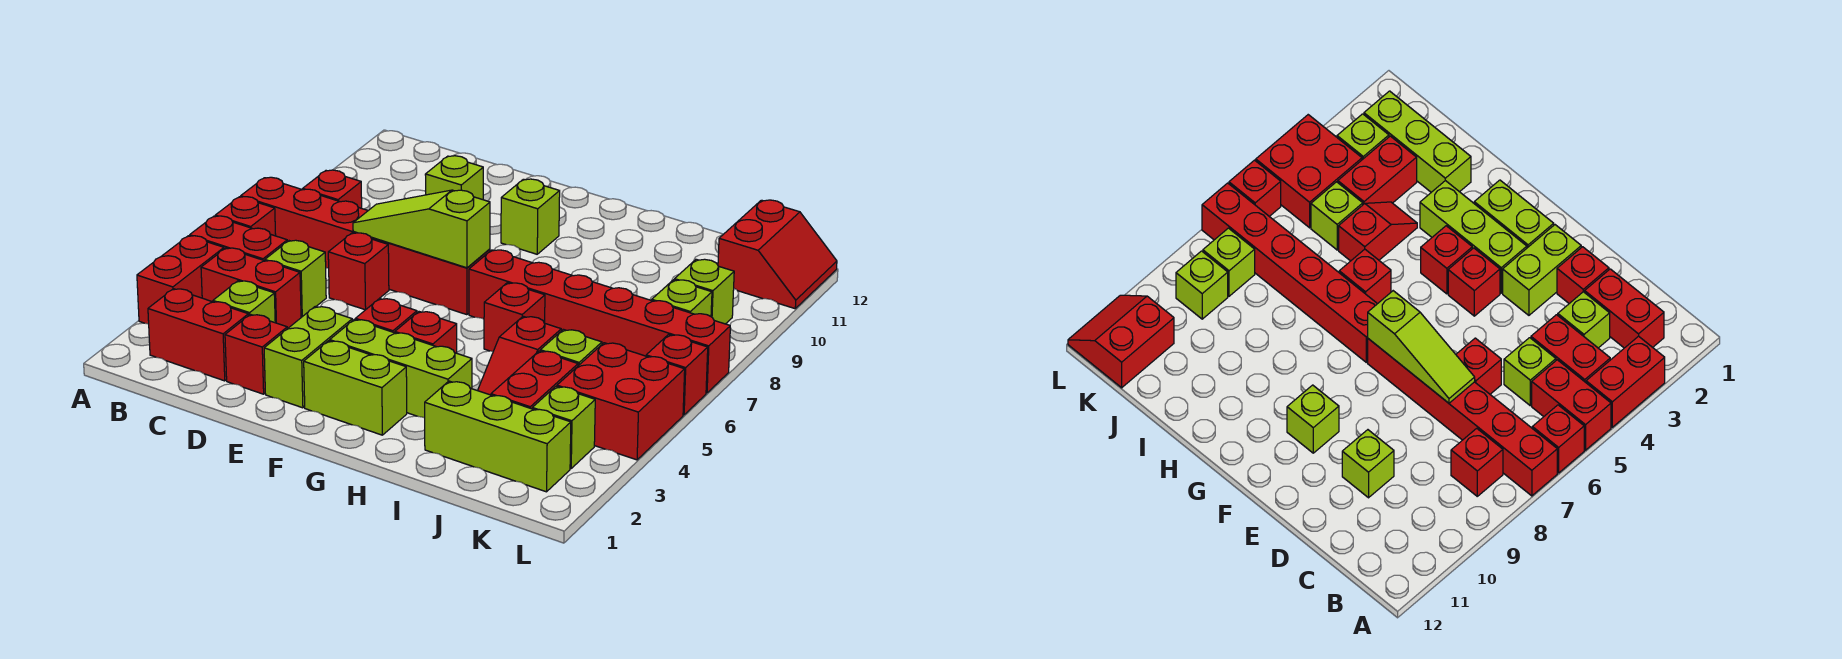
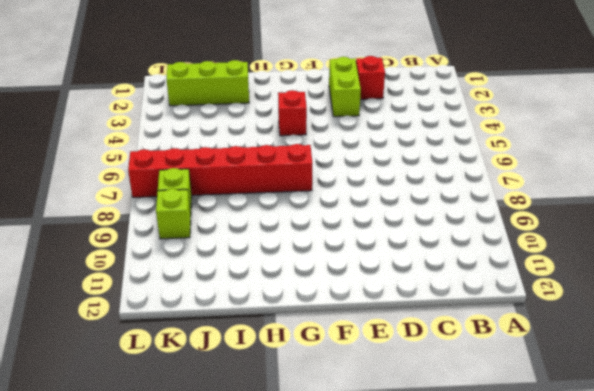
none -> red brick A3:A4 level 1
none -> red brick A5:B5 level 1
none -> red brick A6 level 1
none -> red brick A7:F7 level 1

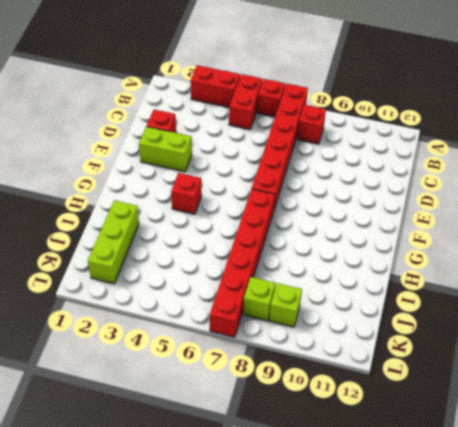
none -> red brick B2:C2 level 1
none -> red brick B4:C4 level 1
none -> lime brick C3 level 1
none -> lime brick C5 level 1

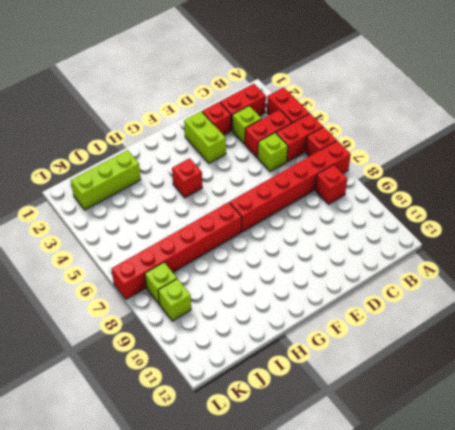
none -> red brick D6 level 1
none -> lime brick D10 level 1
none -> lime brick F2:G2 level 1
none -> lime brick F3:H3 level 1

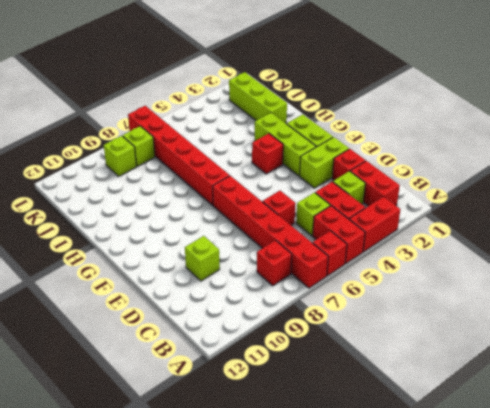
none -> red brick F4 level 1
none -> lime brick F10 level 1
none -> red brick H6 level 1
none -> red slope I4:I5 level 1 top 5

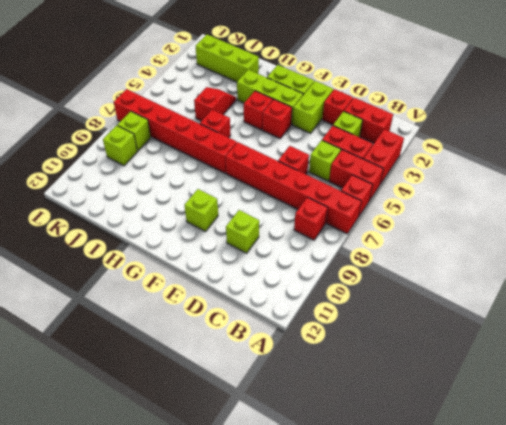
none -> red brick J3:J4 level 1
none -> lime brick J5 level 1
none -> lime brick K3 level 1
none -> red brick K4:L5 level 1

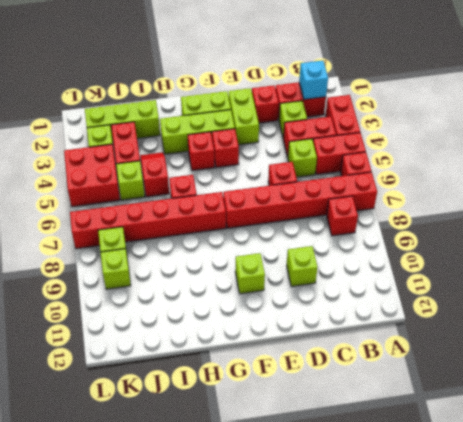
cyan brick B2 level 2 -> none
none -> red slope K11:L12 level 1 top K
none -> red brick L6 level 1
none -> lime slope D7:F7 level 2 top F

